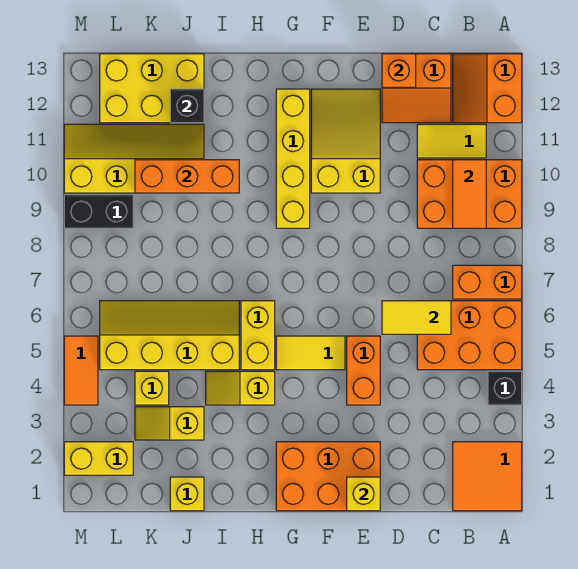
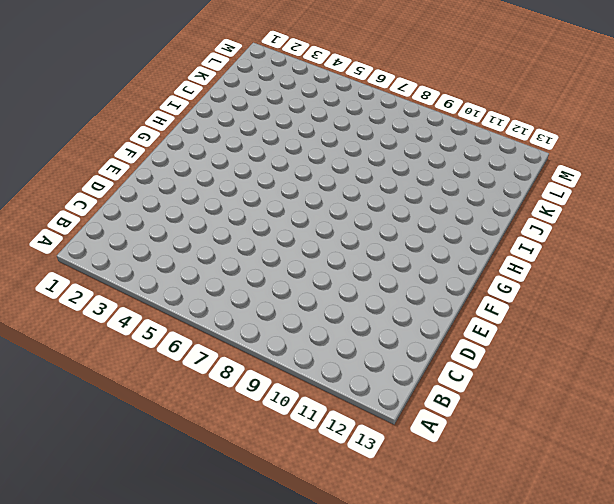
none -> orange tile A1:B2 level 1
none -> black brick A4 level 1
none -> orange brick A5:C6 level 1
none -> orange brick A7:B7 level 1

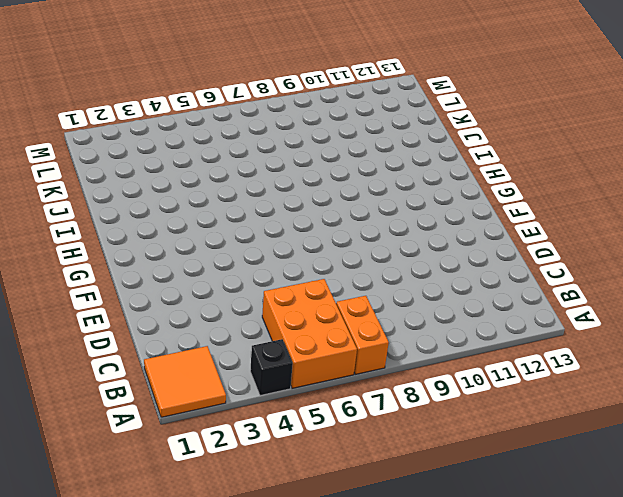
none -> orange brick A9:C10 level 1
none -> orange slope A12:B13 level 1 top A
none -> yellow tile B11:C11 level 1
none -> orange slope C12:D13 level 1 top 13

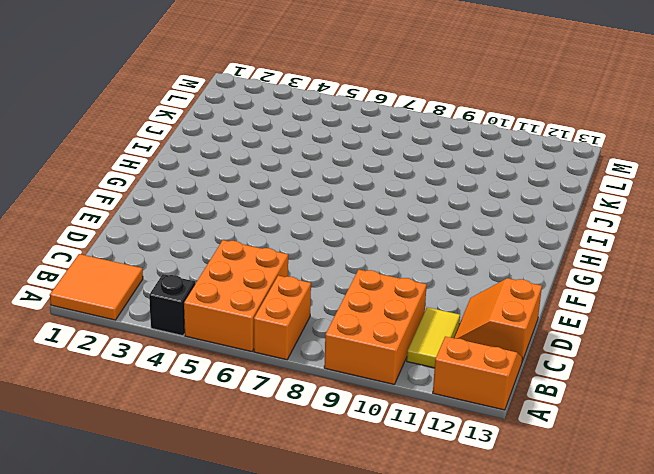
none -> orange brick E1:G2 level 1
none -> orange brick E4:E5 level 1
none -> yellow slope E10:F12 level 1 top 10
none -> yellow tile F5:G5 level 1

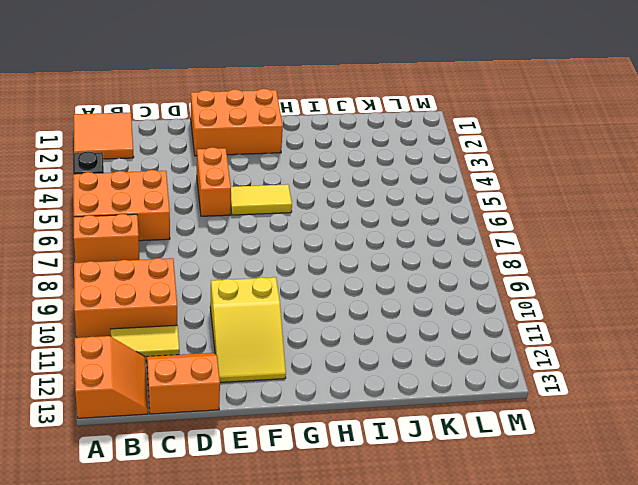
none -> yellow brick G9:G12 level 1
none -> yellow slope H4:I4 level 1 top H
none -> yellow brick H5:H6 level 1
none -> yellow slope I5:L6 level 1 top 5

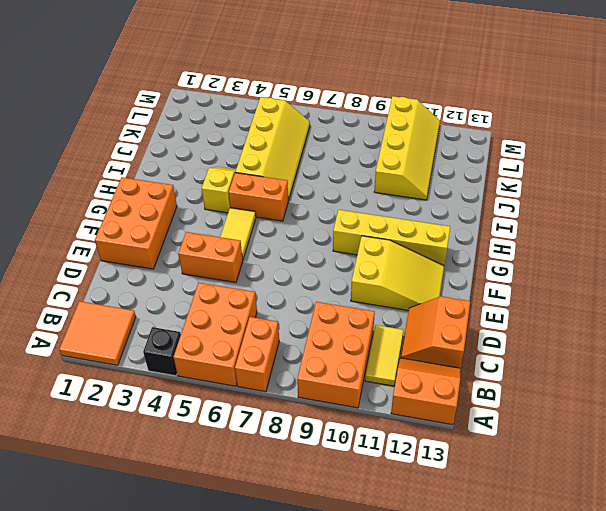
orange brick H5:H6 level 1 -> yellow brick H5:H6 level 1
none -> yellow brick J1 level 1
none -> yellow slope J3:K3 level 1 top J
none -> yellow brick J12:L13 level 1
none -> yellow brick K4 level 1

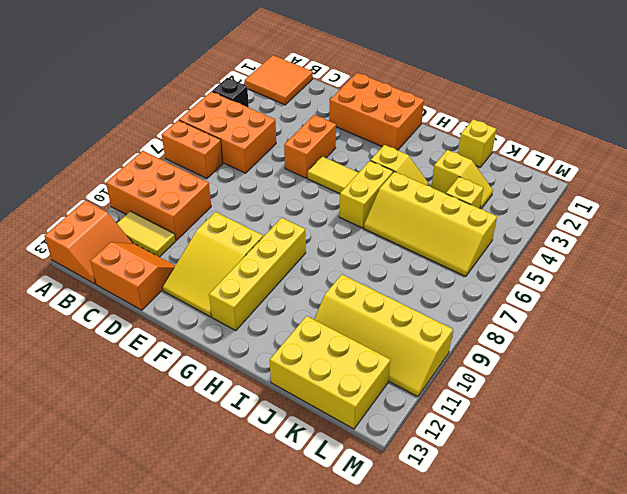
none -> yellow brick L2:M2 level 1
none -> black brick L9:M9 level 1
none -> orange tile M4:M5 level 1
none -> orange tile B9:B10 level 2

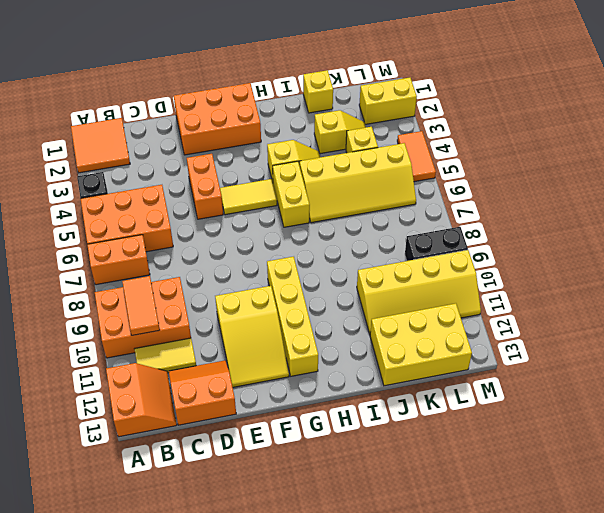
none -> yellow tile C6:D6 level 2
none -> orange brick D13 level 2
none -> yellow brick E1 level 2
none -> orange brick I10:K10 level 2

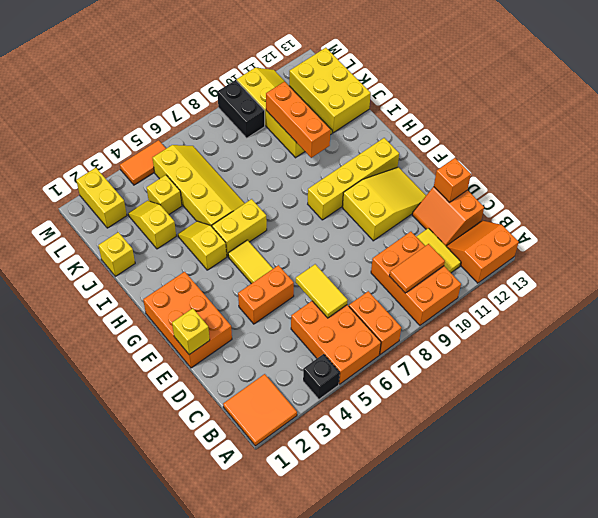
none -> black brick J12 level 2

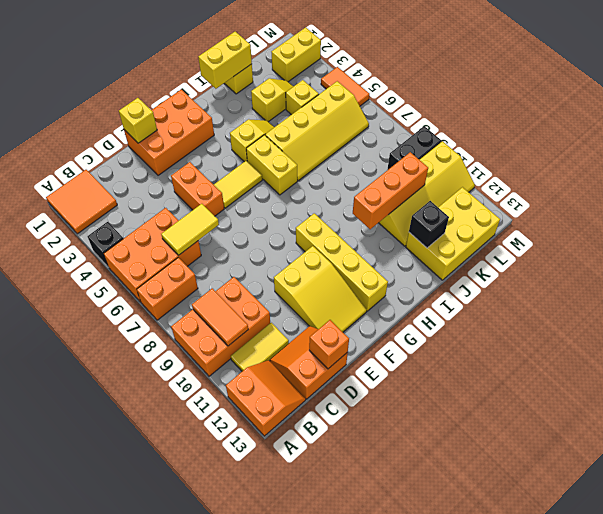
yellow brick I1:J1 level 2 -> none

